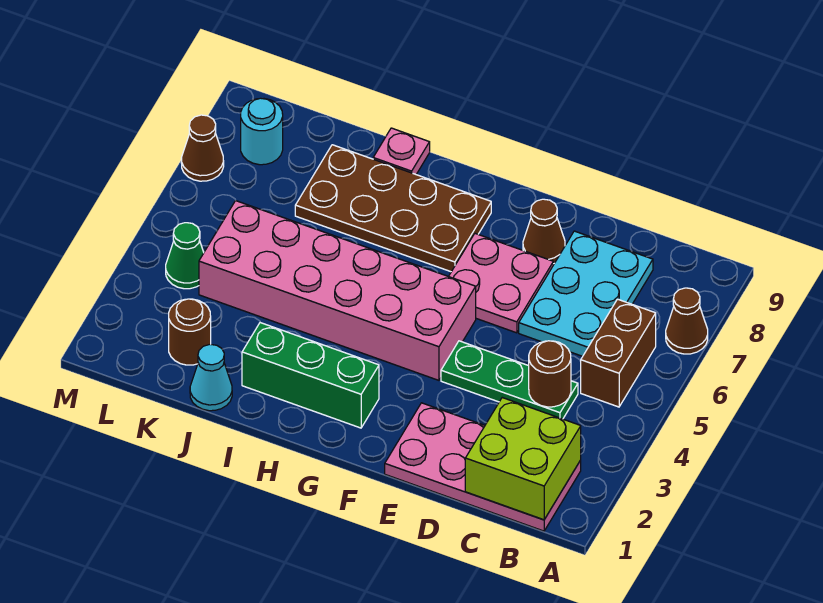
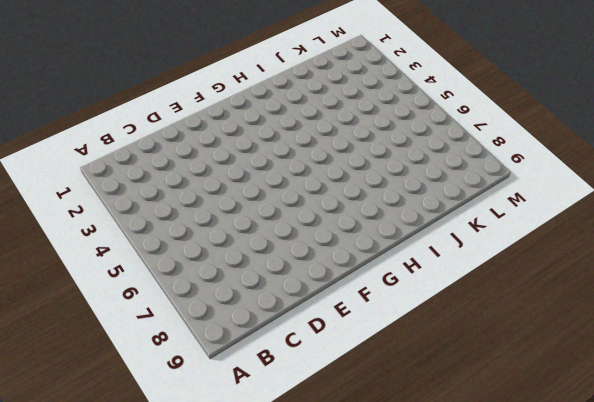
none -> brown cone A7 level 1
none -> pink plate B1:E2 level 1
none -> brown brick B5:B6 level 1

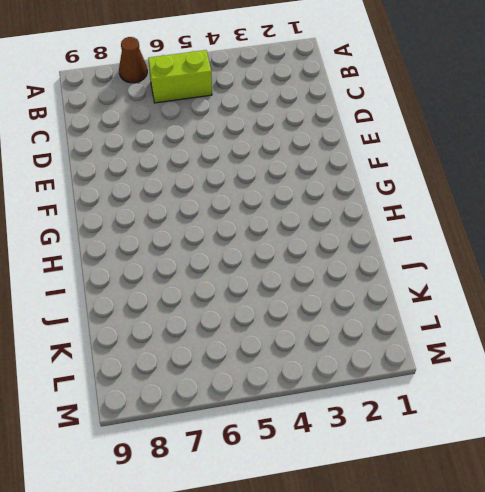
lime brick B5:B6 level 1 -> brown brick B5:B6 level 1
none -> pink plate B1:E2 level 1
none -> green plate C4:E4 level 1
none -> cyan plate C6:D8 level 1

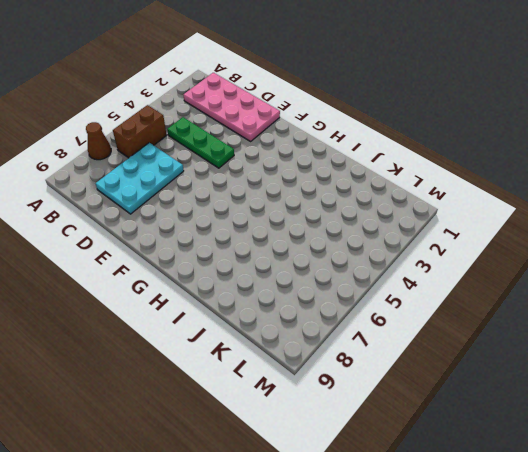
none -> pink plate E6:F7 level 1
none -> brown cone E8 level 1
none -> pink brick F4:K5 level 1

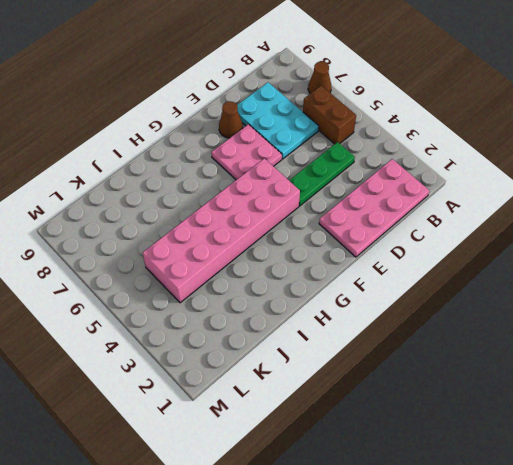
none -> green brick G2:I2 level 1
none -> brown plate G7:J8 level 1
none -> pink plate I9 level 1

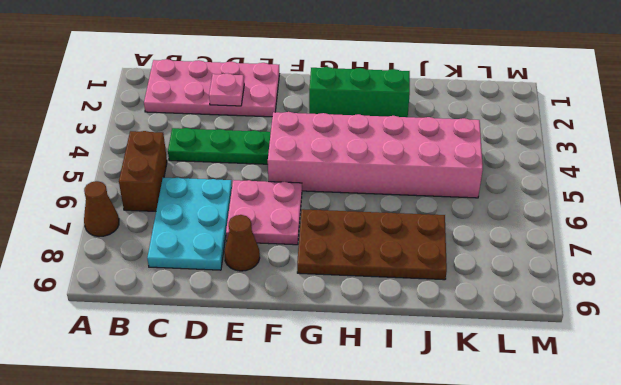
pink plate D2 level 2 -> pink plate I9 level 1
none -> cyan cone J1 level 1
none -> brown round brick K2 level 1
none -> green cone L4 level 1

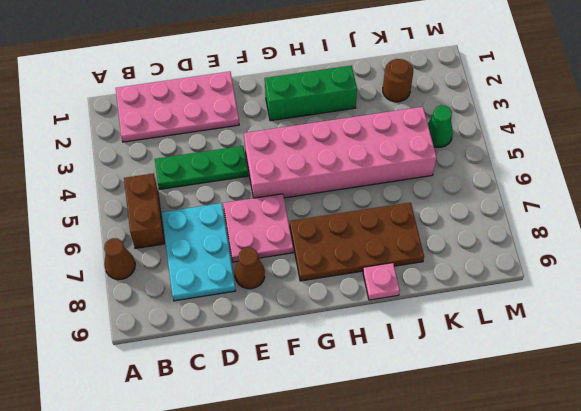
none -> cyan cone J1 level 1
none -> cyan round brick L8 level 1
none -> brown cone M7 level 1

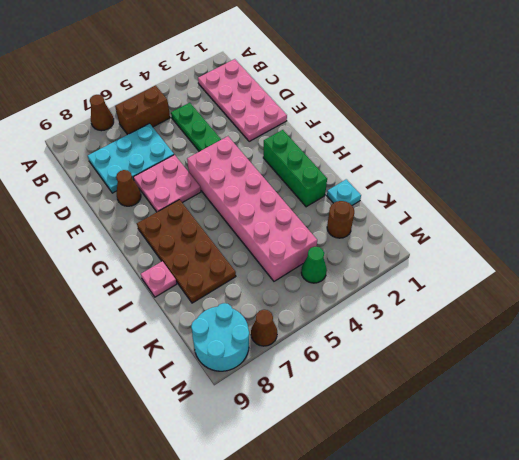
cyan plate J1 level 1 -> cyan cone J1 level 1
cyan round brick L8:M9 level 1 -> cyan round brick L8 level 1
none -> lime brick B1:C2 level 2
none -> brown round brick C4 level 2

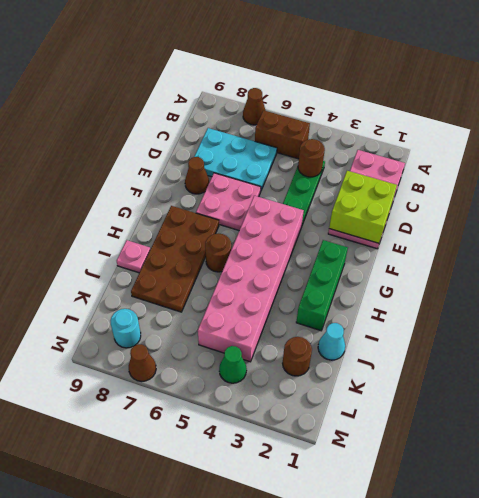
lime brick D1:E2 level 2 -> lime brick B1:C2 level 2
brown round brick H6 level 1 -> none

